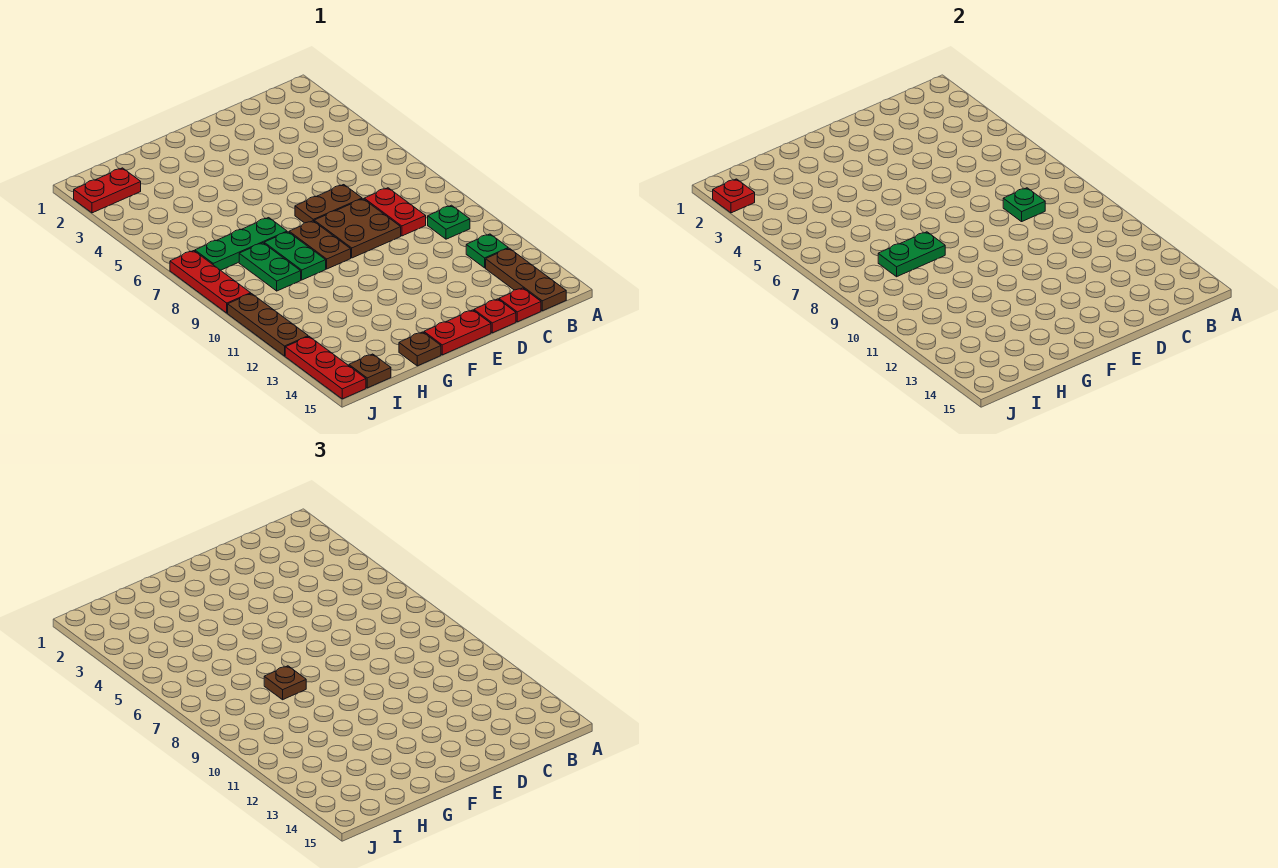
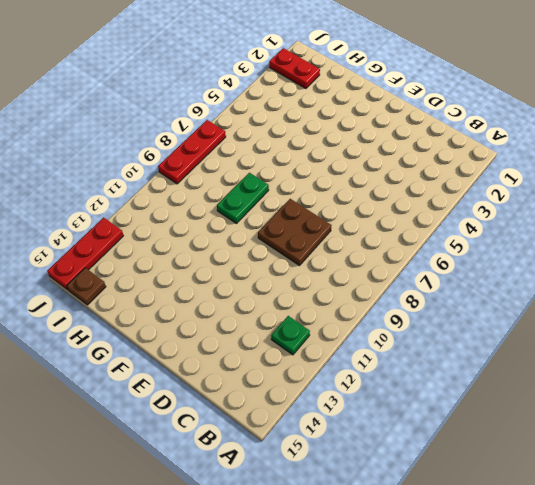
none -> green plate B10 level 1
none -> brown plate B13:B15 level 1
none -> red plate C8:C9 level 1

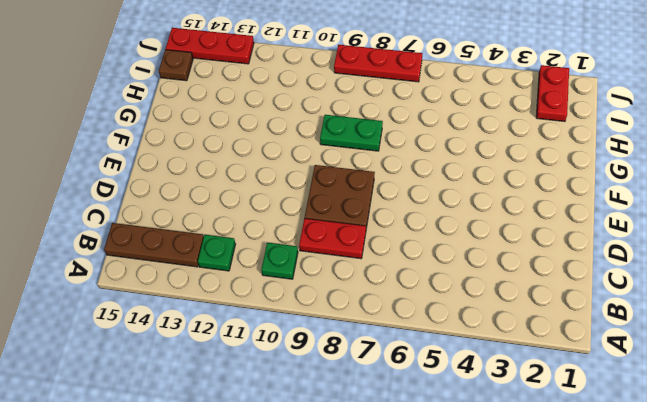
none -> red plate C15 level 1
none -> brown plate D7:E7 level 1
none -> red plate D15 level 1

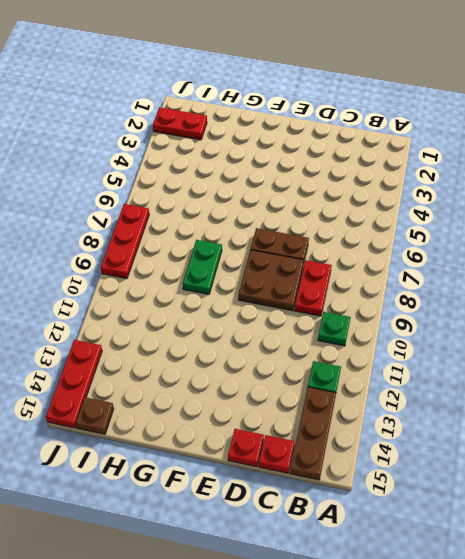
none -> red plate E15:F15 level 1
none -> brown plate F8:F9 level 1
none -> green plate G7:I7 level 1

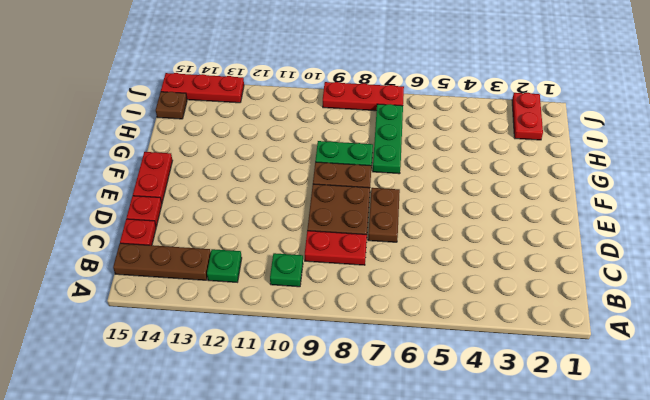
none -> brown plate G15 level 1
none -> green plate H8:H9 level 1
none -> brown plate J10:J12 level 1

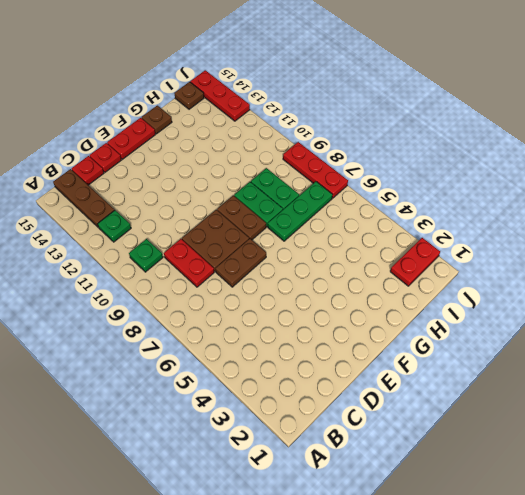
none -> brown plate J10:J12 level 1
none -> green plate C8 level 2
none -> green plate G8:H8 level 2

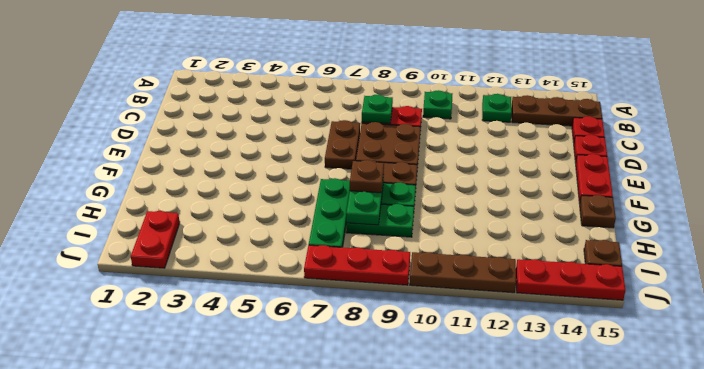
none -> red plate J2 level 2

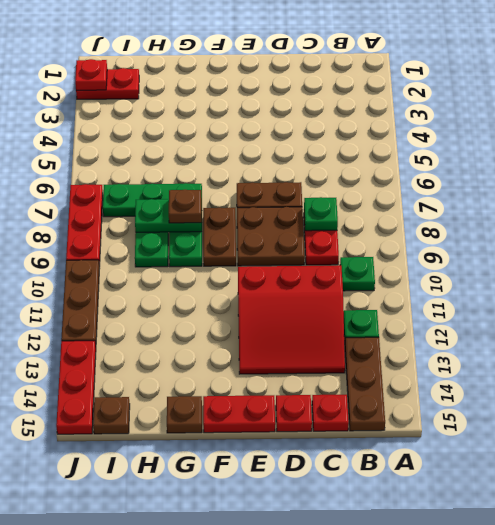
red slope C11:E13 level 1 top 11 -> none

